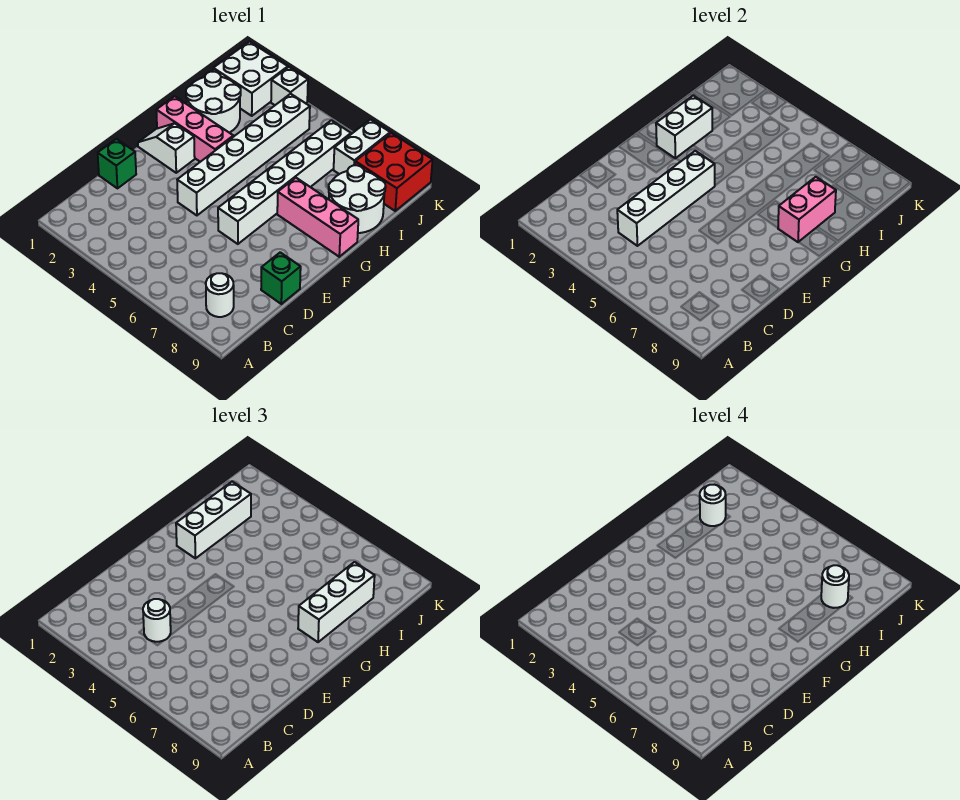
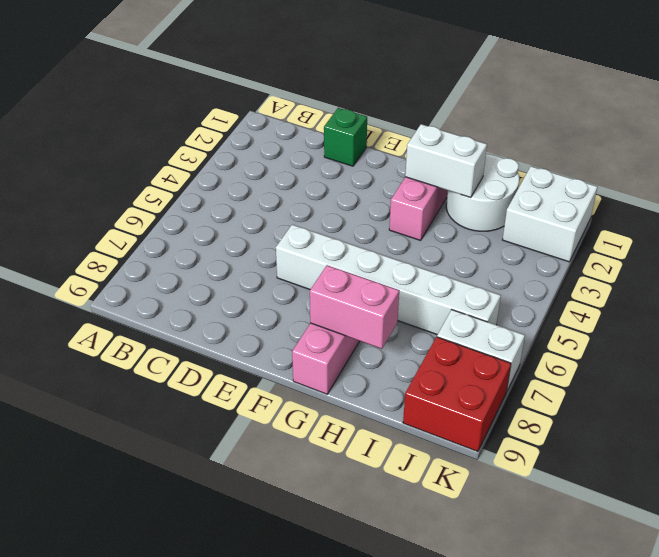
none -> white round brick B8 level 1
none -> green brick D9 level 1
none -> white brick E4:J4 level 1

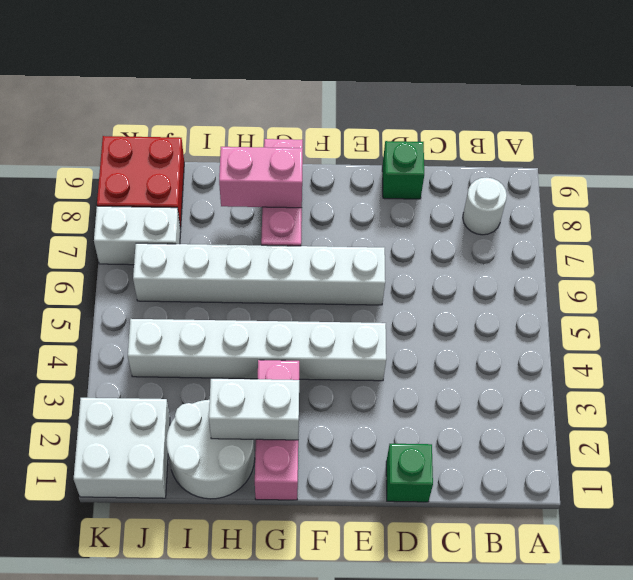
none -> white slope F1:F2 level 1 top 2
none -> white round brick H8:I9 level 1
none -> white brick K3 level 1

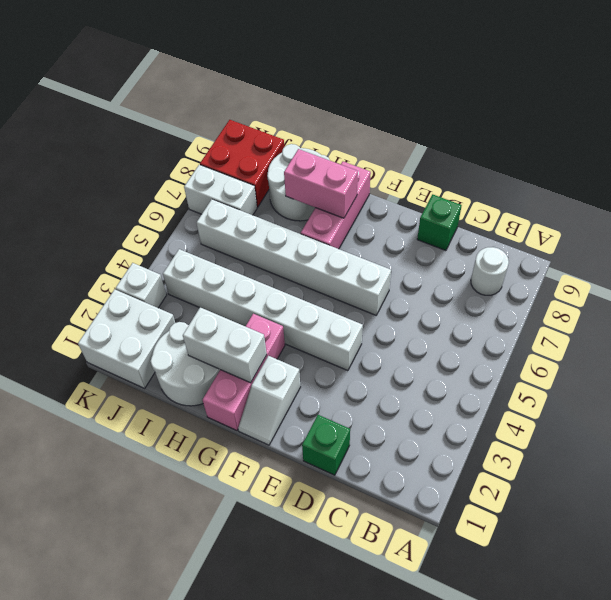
none -> white brick C4:F4 level 2
none -> white round brick C4 level 3
none -> white brick G2:I2 level 3

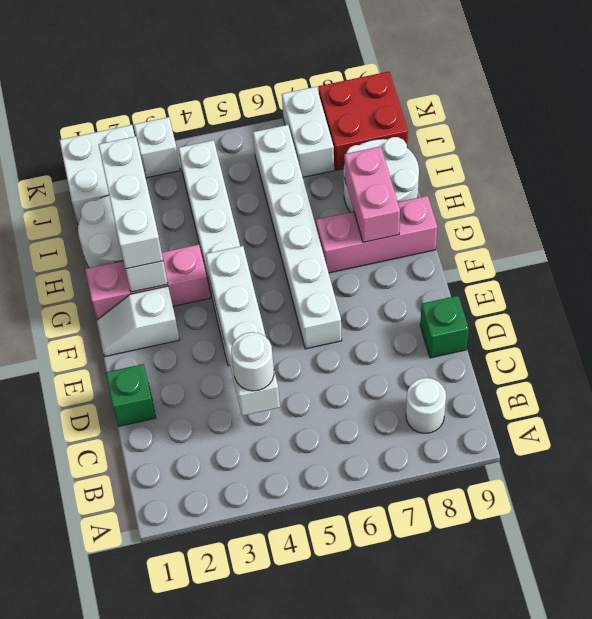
none -> white brick G8:I8 level 3
none -> white round brick I2 level 4
none -> white round brick I8 level 4

